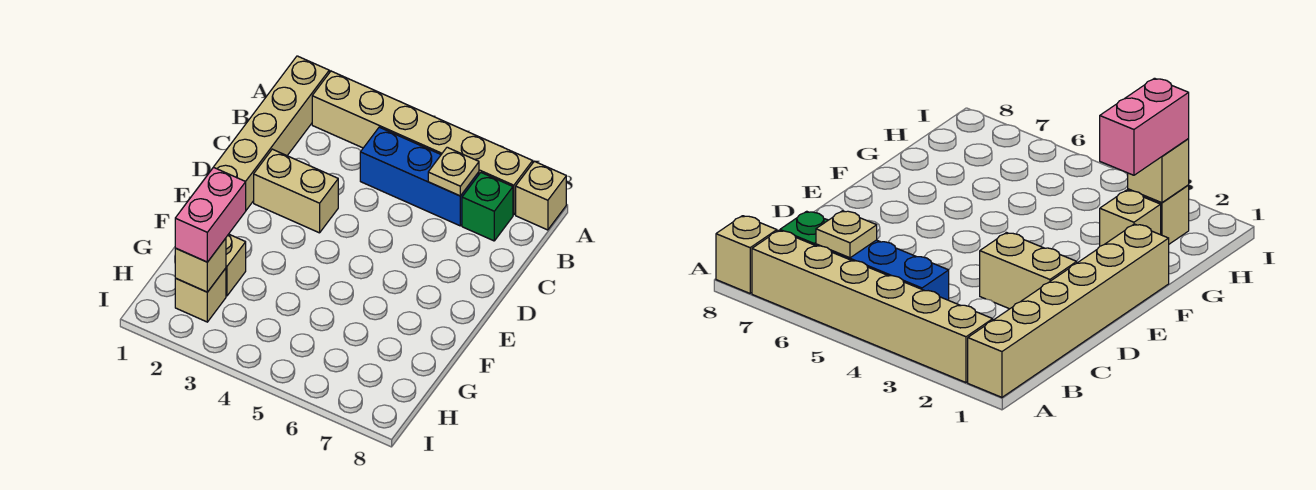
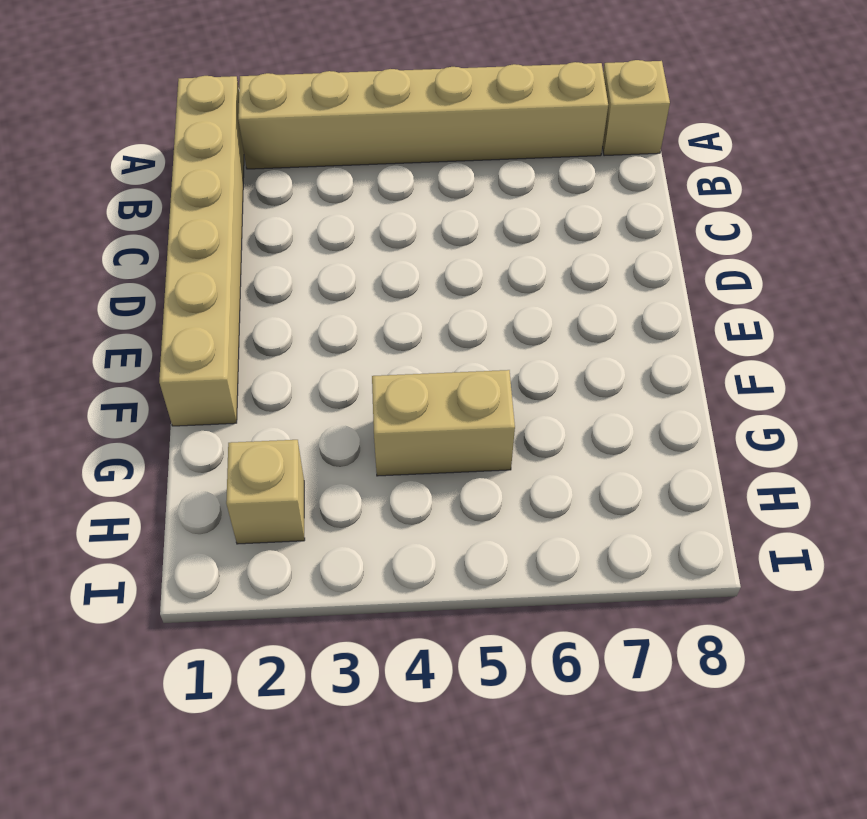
tan brick G4:G5 level 1 -> tan brick D2:D3 level 1
none -> blue brick B4:B6 level 1
none -> green brick B7 level 1

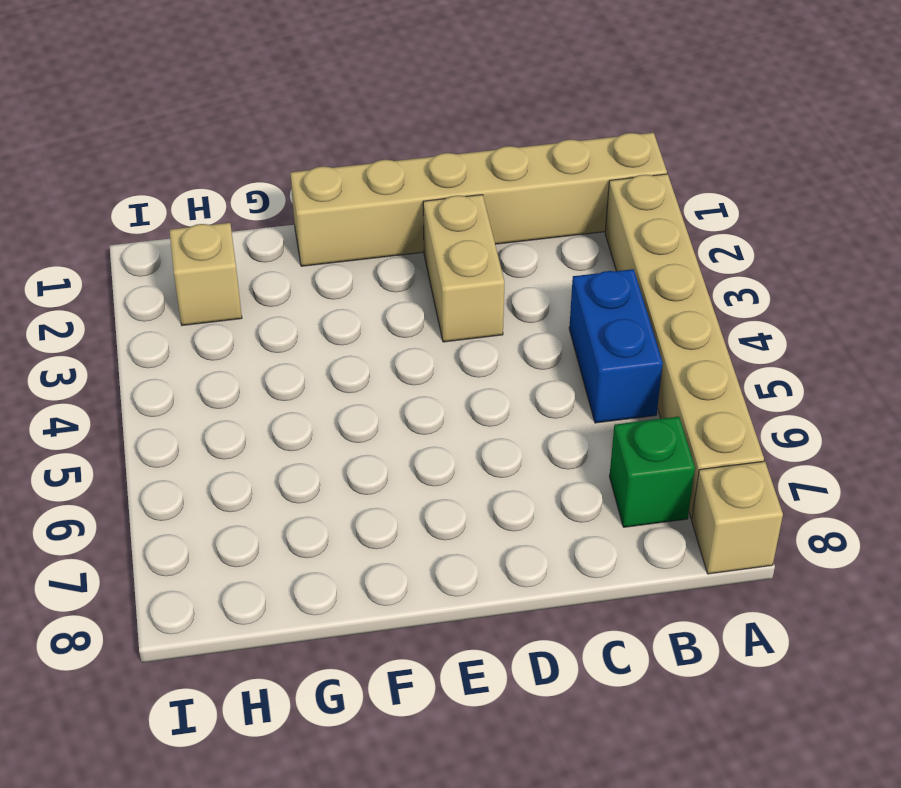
blue brick B4:B5 level 1 -> blue brick B4:B6 level 1
none -> tan brick G2 level 1
none -> tan plate B6 level 2

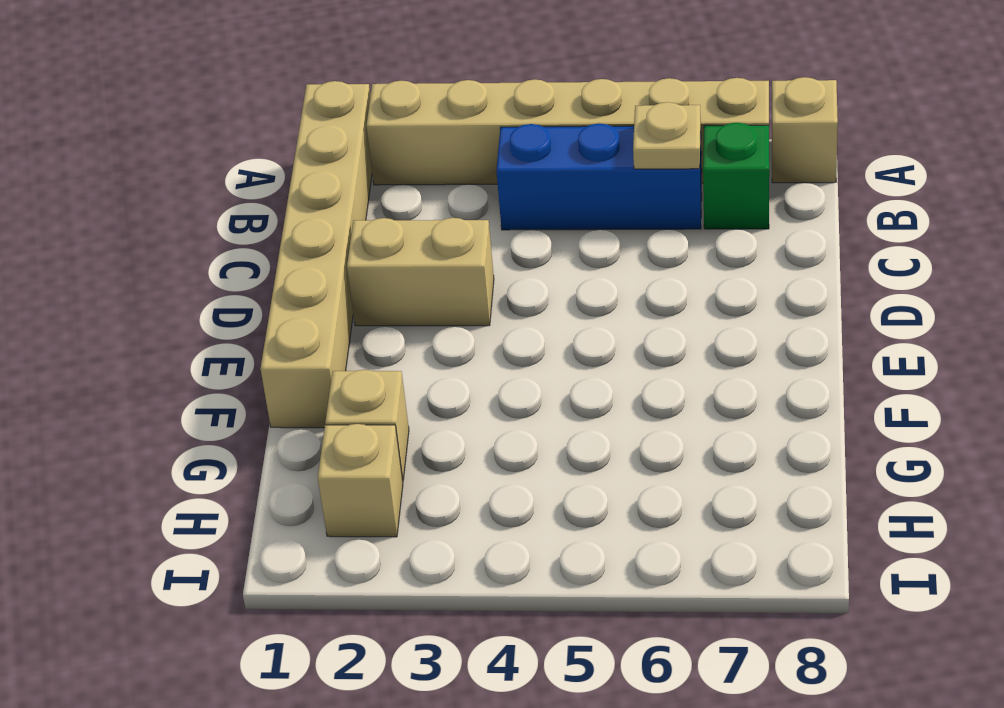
none -> tan brick H2 level 2
none -> pink brick G2:H2 level 3

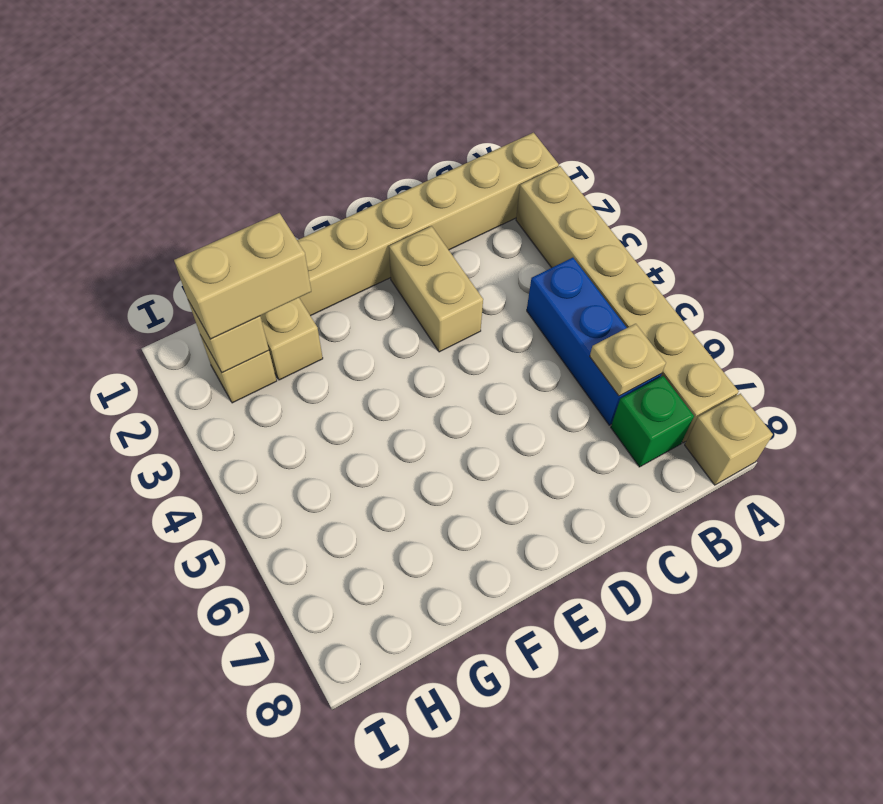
tan brick G2:H2 level 3 -> pink brick G2:H2 level 3

